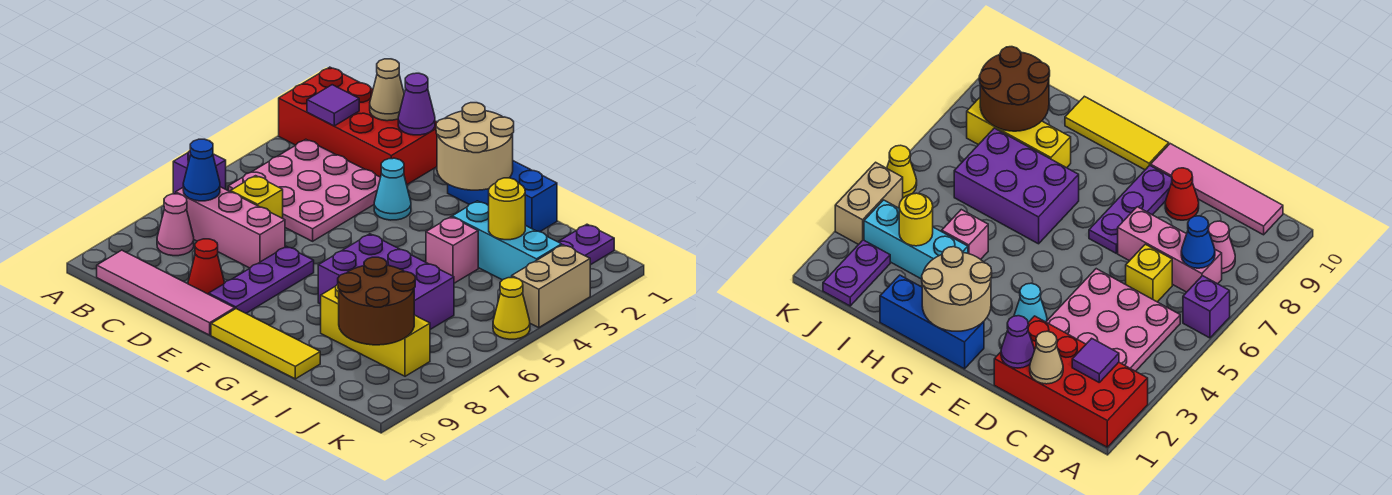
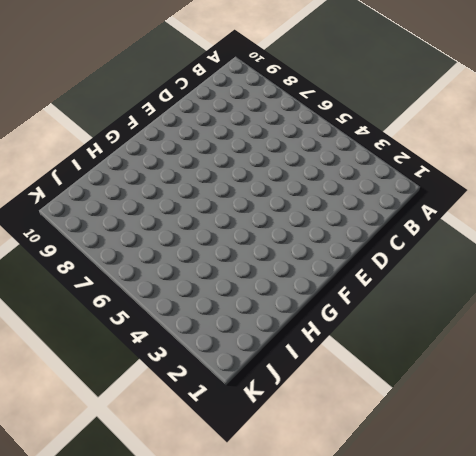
none -> red brick A1:D2 level 1
none -> purple brick A6 level 1
none -> pink plate B3:D5 level 1

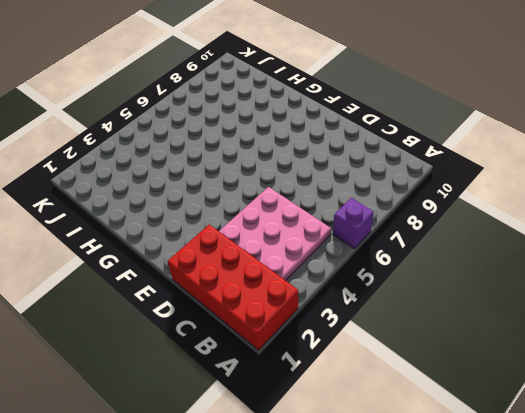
none -> pink brick B7:D7 level 1
none -> pink cone B8 level 1
none -> pink tile B10:E10 level 1

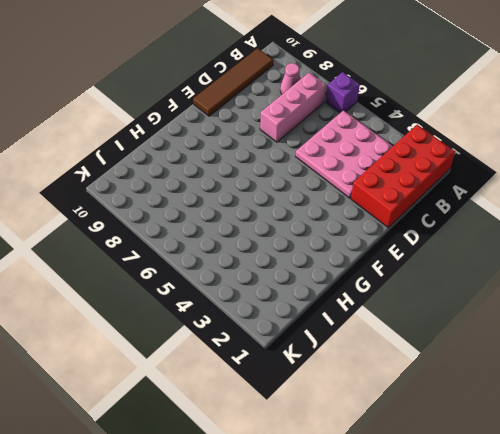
brown tile B10:E10 level 1 -> pink tile B10:E10 level 1
none -> yellow brick C6 level 1
none -> red cone D9 level 1
none -> cyan cone E3 level 1

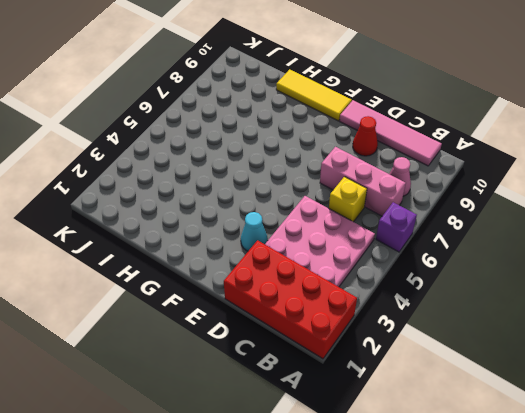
none -> purple plate E7:E9 level 1
none -> blue brick F1:H1 level 1
none -> purple brick G6:I7 level 1

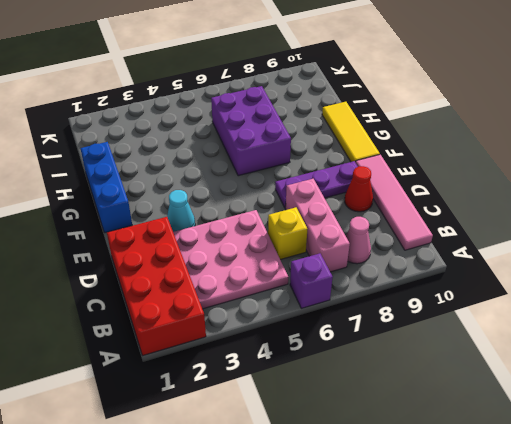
none -> cyan brick H3:J3 level 1
none -> pink brick H4 level 1
none -> yellow brick H8:J8 level 1

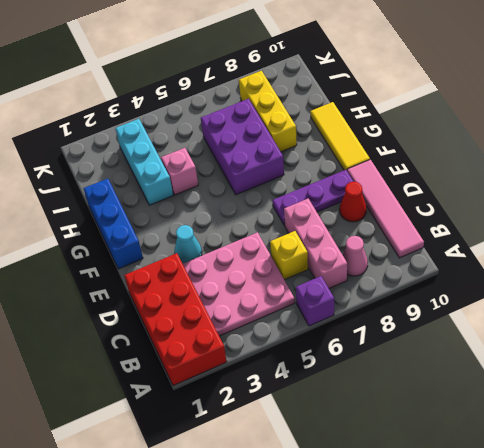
none -> purple plate J1:J2 level 1
none -> tan brick K3:K4 level 1
none -> yellow cone K5 level 1

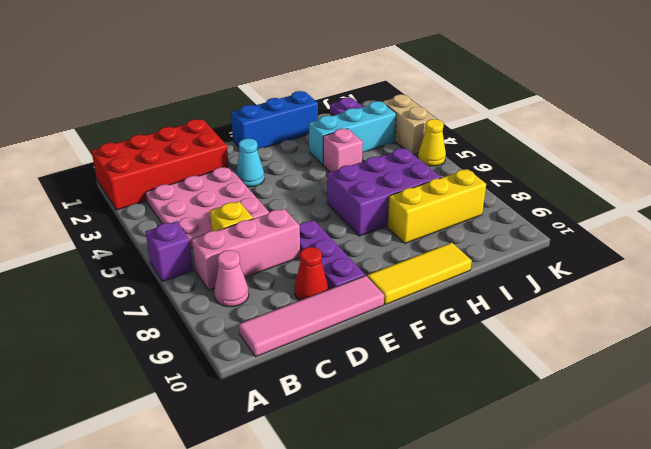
none -> purple tile B2 level 2
none -> blue cone B7 level 2
none -> tan cone C1 level 2

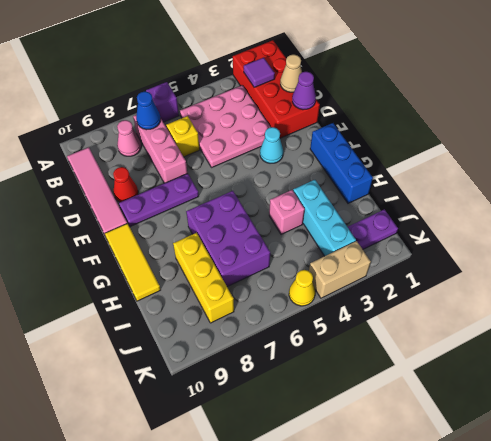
none -> tan round brick F1:G2 level 2
none -> yellow round brick I3 level 2
none -> brown round brick I8:J9 level 2

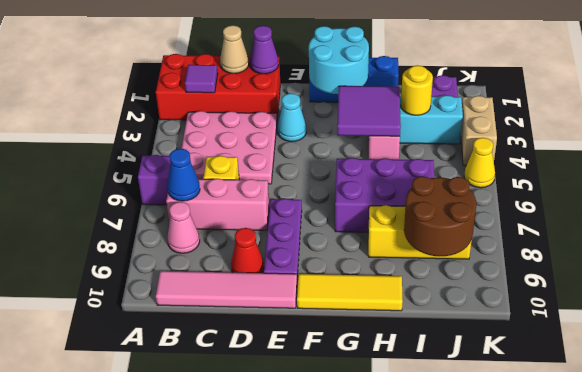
cyan round brick F1:G2 level 2 -> tan round brick F1:G2 level 2
purple tile G3:H4 level 2 -> none

